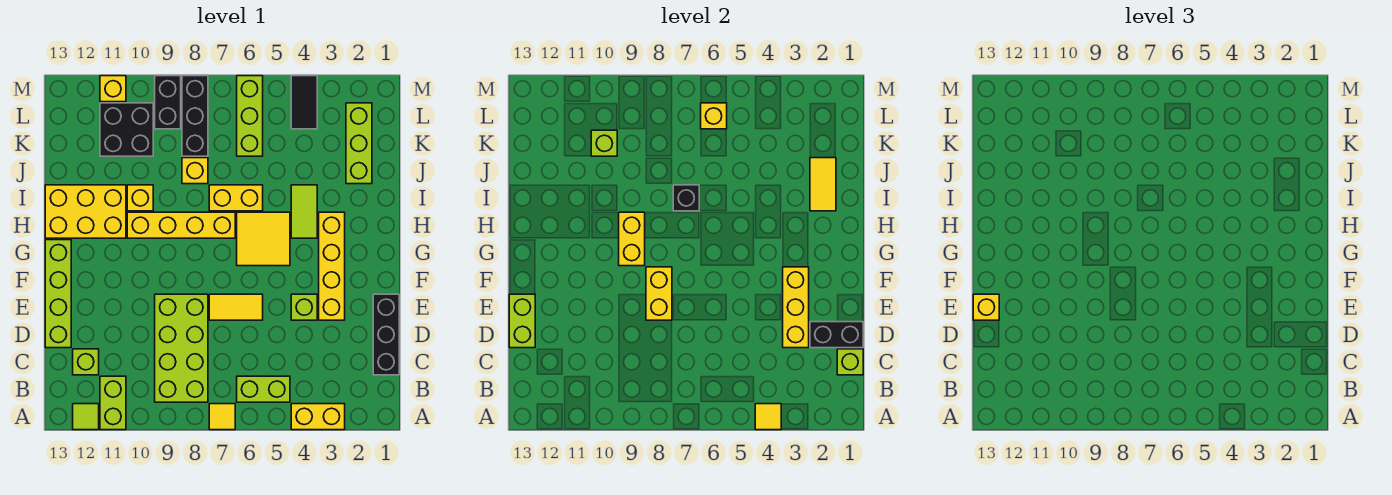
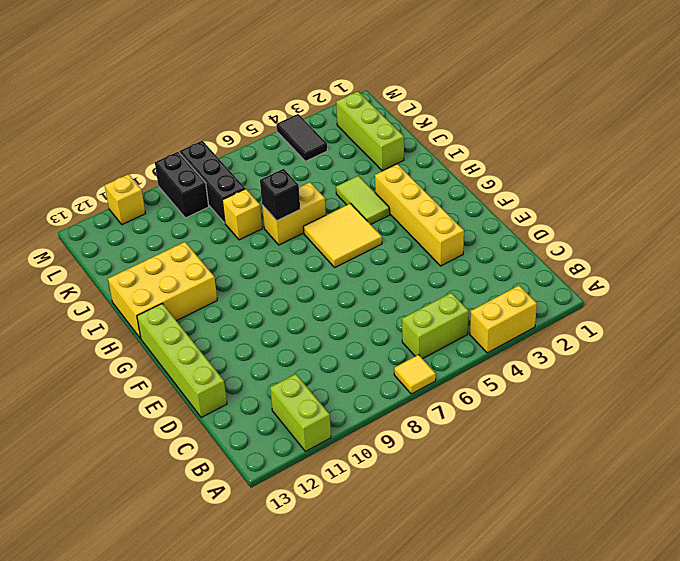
none -> lime tile A12 level 1
none -> lime brick B8:E9 level 1
none -> black brick C1:E1 level 1
none -> lime brick C12 level 1

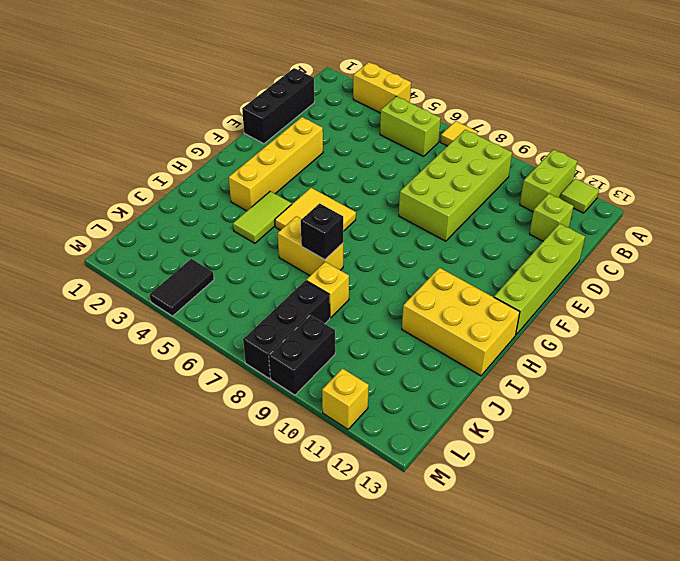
none -> lime brick E4 level 1
none -> yellow tile E6:E7 level 1
none -> yellow brick H7:H10 level 1
none -> yellow brick I10 level 1

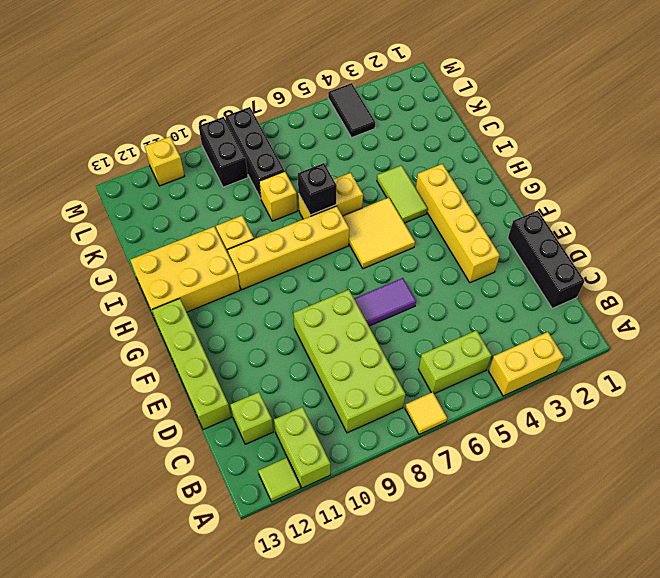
purple tile E6:E7 level 1 -> yellow tile E6:E7 level 1
none -> lime brick E4 level 1
none -> lime brick J2:L2 level 1
none -> lime brick K6:M6 level 1
none -> black brick K10:L11 level 1

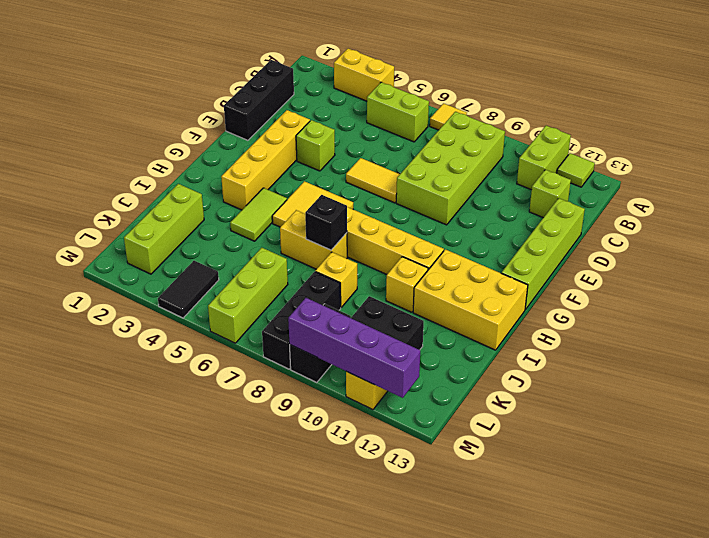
purple brick M9:M12 level 2 -> none
none -> yellow tile A4 level 2
none -> lime brick C1 level 2
none -> black brick D1:D2 level 2
none -> yellow brick D3:F3 level 2

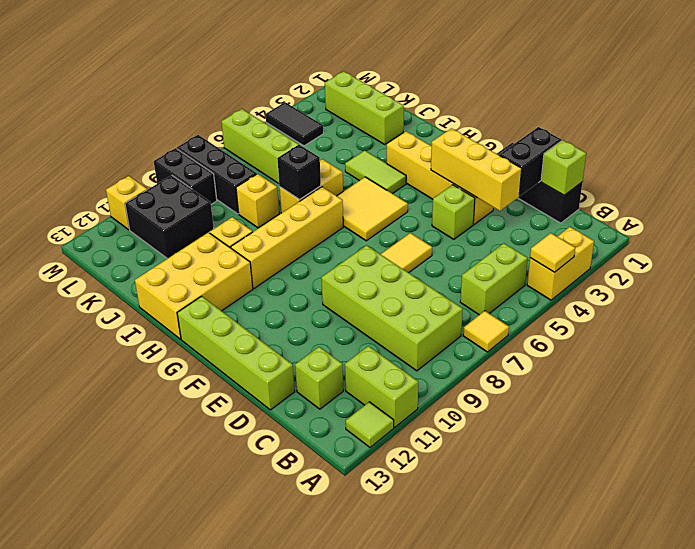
none -> lime brick D13:E13 level 2
none -> yellow brick E8:F8 level 2
none -> yellow brick G9:H9 level 2
none -> yellow tile I2:J2 level 2

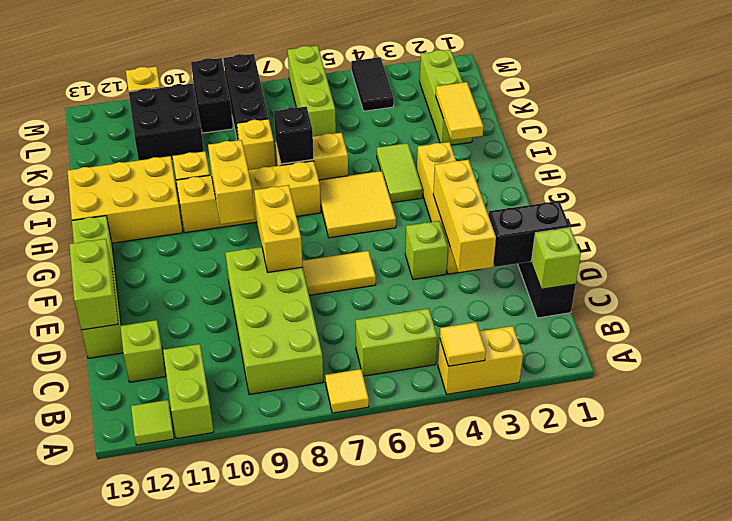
none -> lime brick K10 level 2
none -> yellow brick L6 level 2
none -> yellow brick E13 level 3

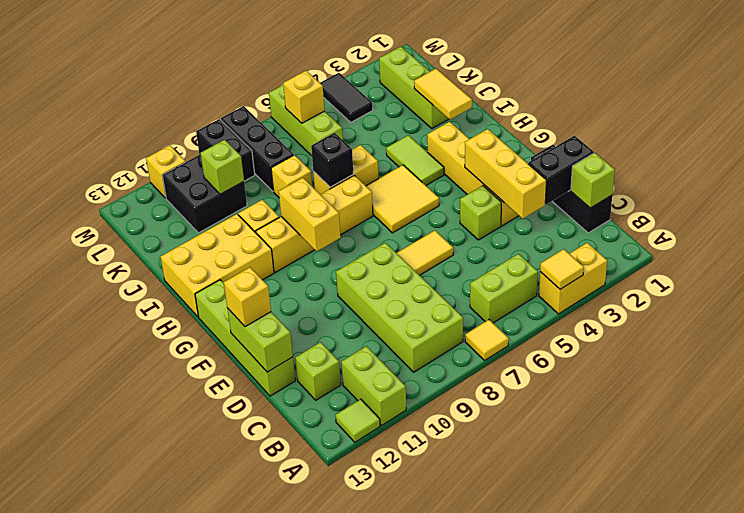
none -> yellow brick E8:F8 level 2

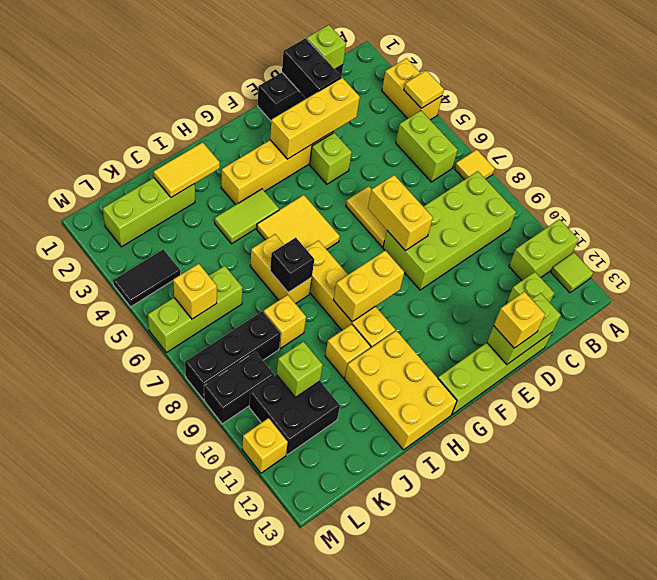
yellow brick E7:E8 level 2 -> yellow brick E8:F8 level 2

